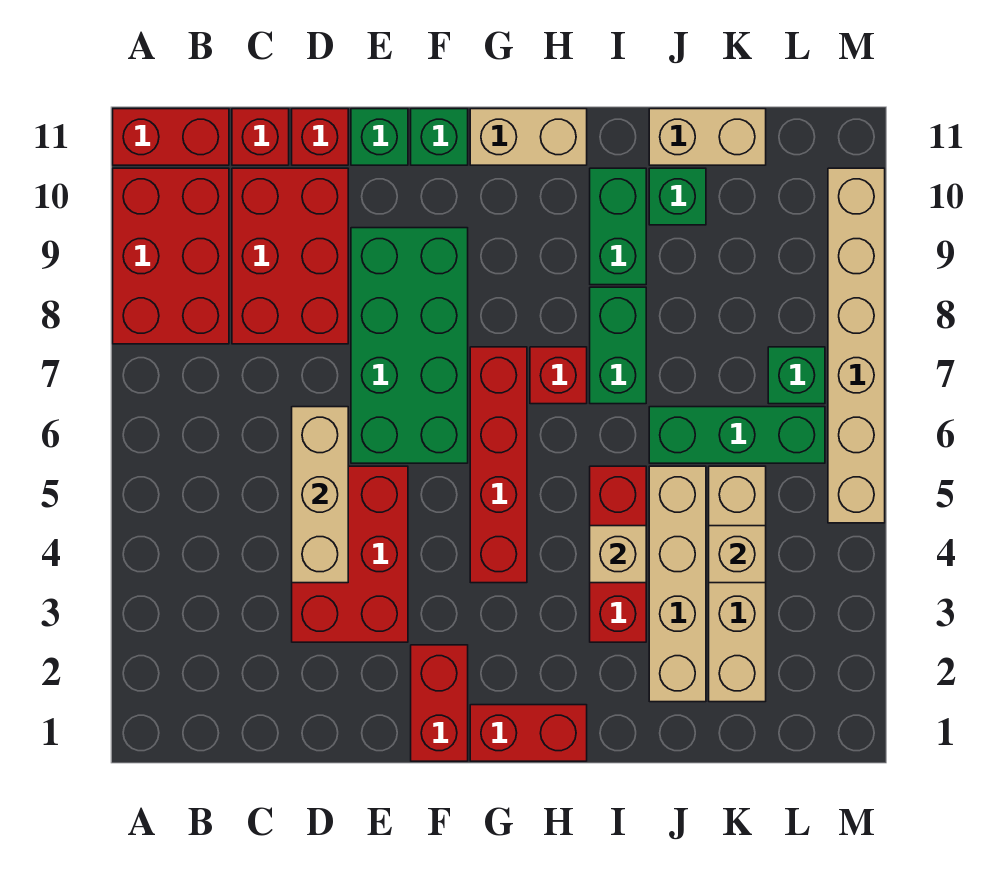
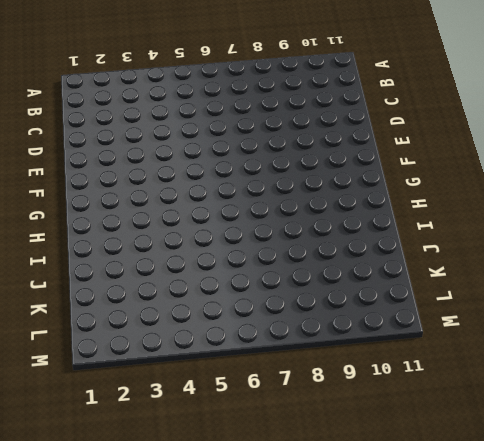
none -> red brick A8:B10 level 1
none -> red brick A11:B11 level 1
none -> red brick C8:D10 level 1

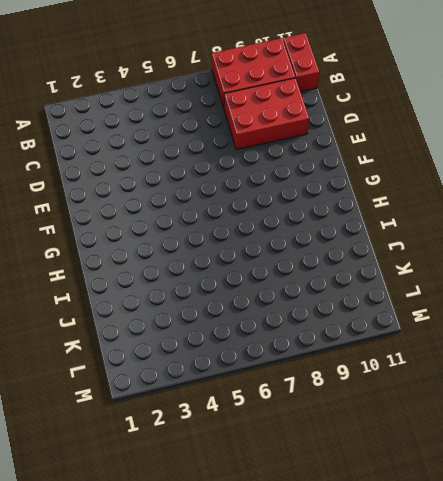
none -> red brick C11 level 1
none -> red brick D3:E5 level 1
none -> red brick D11 level 1

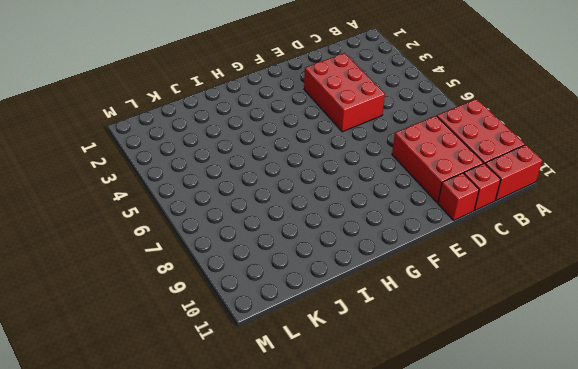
none -> green brick E6:F9 level 1
none -> green brick E11 level 1
none -> red brick F1:F2 level 1

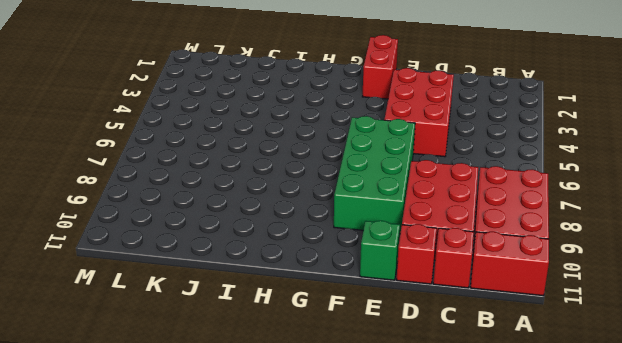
none -> green brick F11 level 1
none -> red brick G1:H1 level 1
none -> red brick G4:G7 level 1

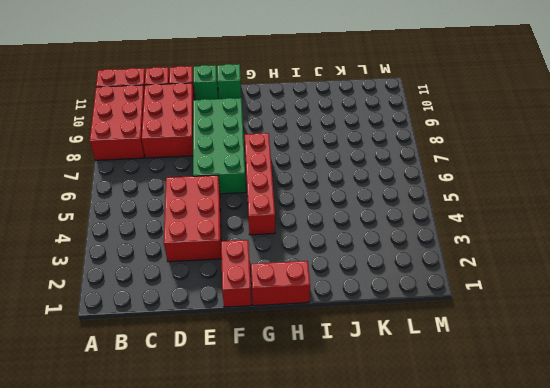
none -> tan brick G11:H11 level 1
none -> red brick H7 level 1
none -> red brick I3:I5 level 1

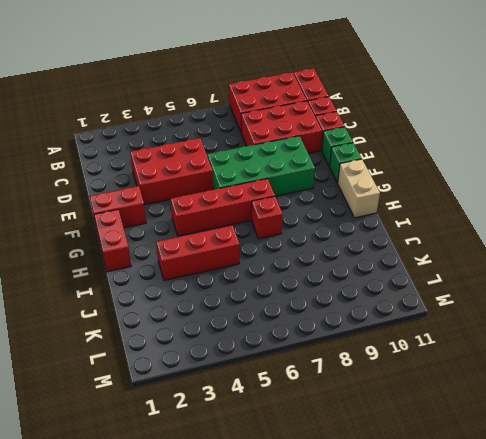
none -> green brick I7:I8 level 1
none -> green brick I9:I10 level 1
none -> tan brick J2:J5 level 1

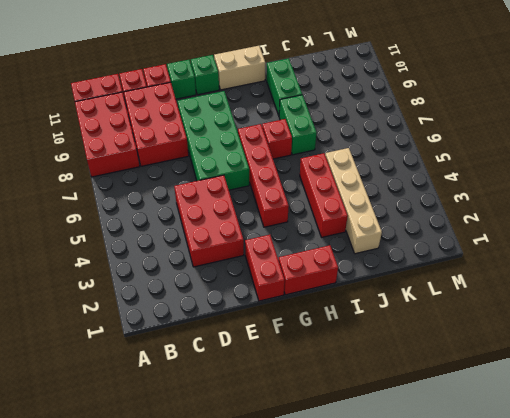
none -> green brick J6:L6 level 1
none -> green brick J10 level 1
none -> tan brick J11:K11 level 1

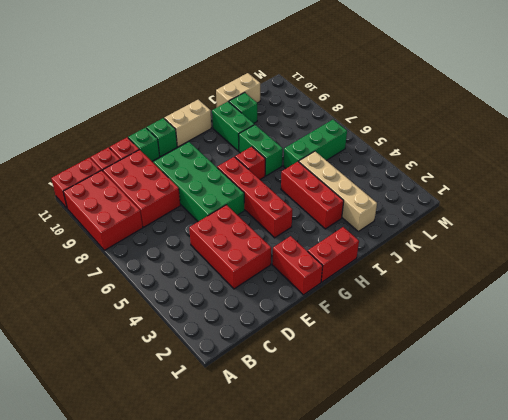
none -> tan brick K2:K5 level 1
none -> green brick L7 level 1
none -> tan brick M5:M10 level 1

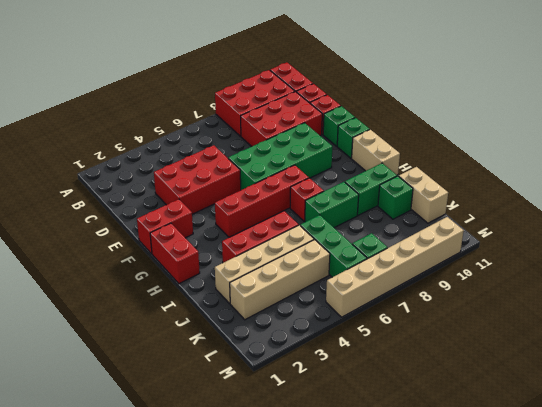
none -> tan brick D4:D6 level 2
none -> tan brick I4 level 2
none -> tan brick K4 level 2

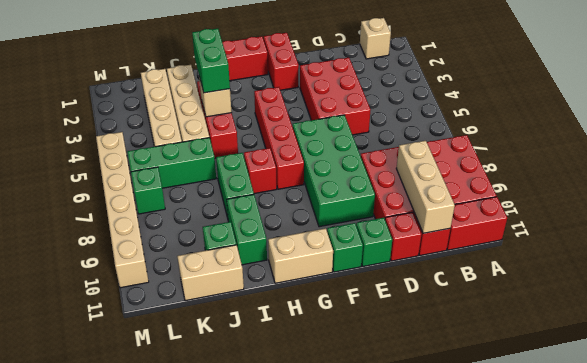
tan brick B1 level 1 -> tan brick K4 level 2
tan brick C9:C11 level 2 -> tan brick D4:D6 level 2
green brick I3:I4 level 3 -> none

